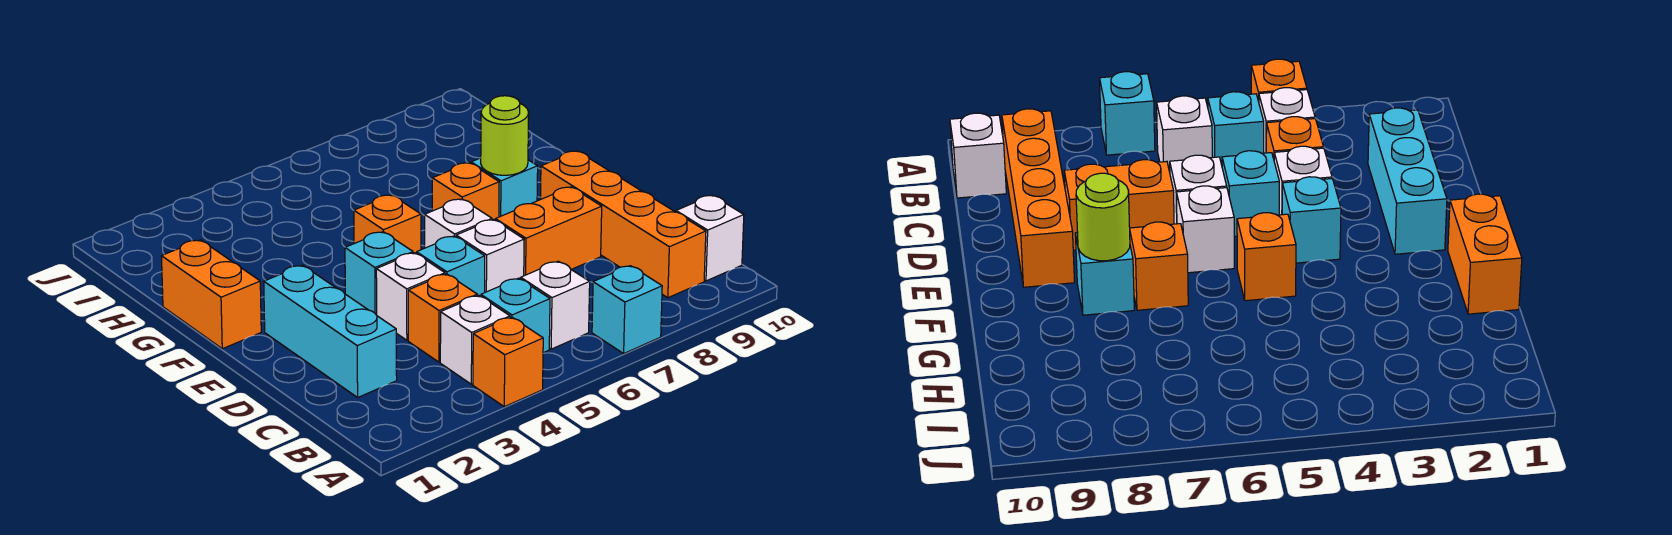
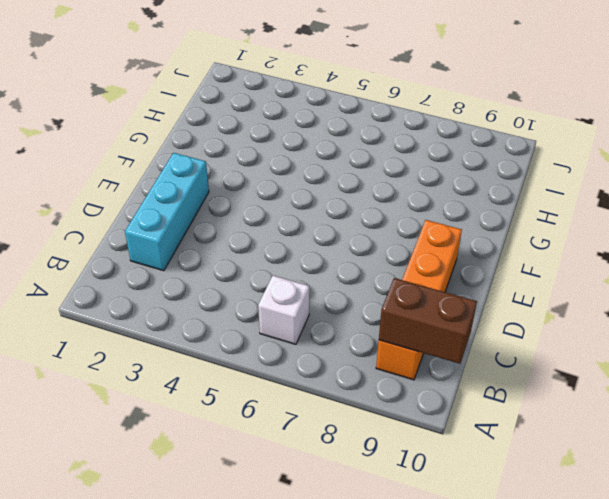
brown brick B9:B10 level 2 -> none
none -> orange brick A4 level 1
none -> cyan brick A7 level 1
none -> white brick B4 level 1

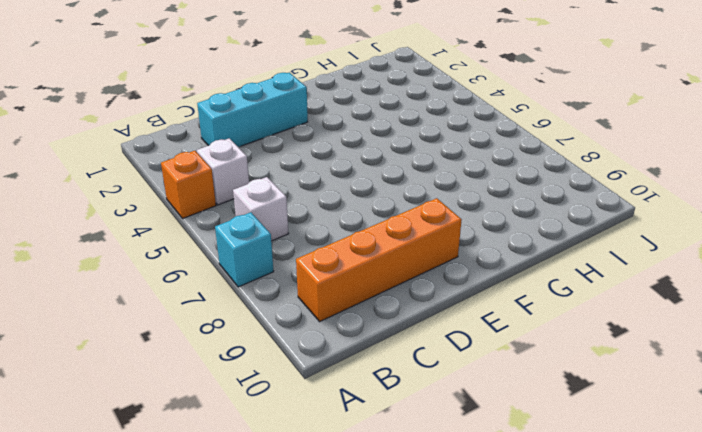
none -> cyan brick B5 level 1
none -> white brick B10 level 1
none -> orange brick C4 level 1

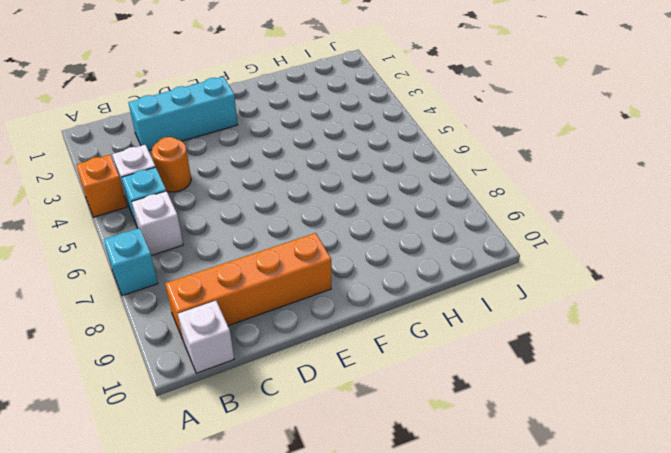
orange round brick C4 level 1 -> orange brick C4 level 1
none -> white brick D4 level 1
none -> cyan brick D5 level 1
none -> white brick D6 level 1

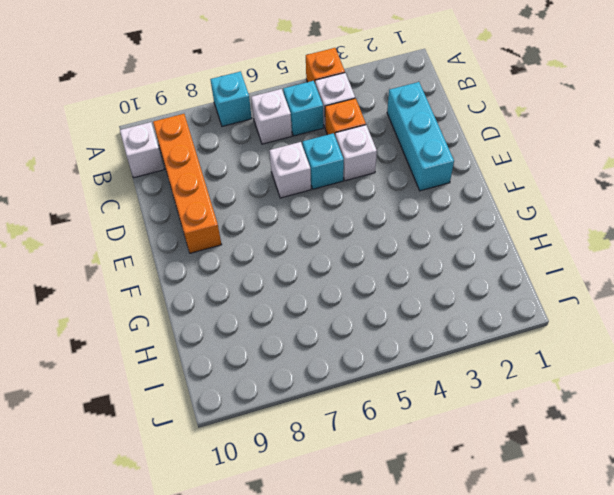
none -> orange brick D7:D8 level 1
none -> cyan brick E4 level 1
none -> white brick E6 level 1

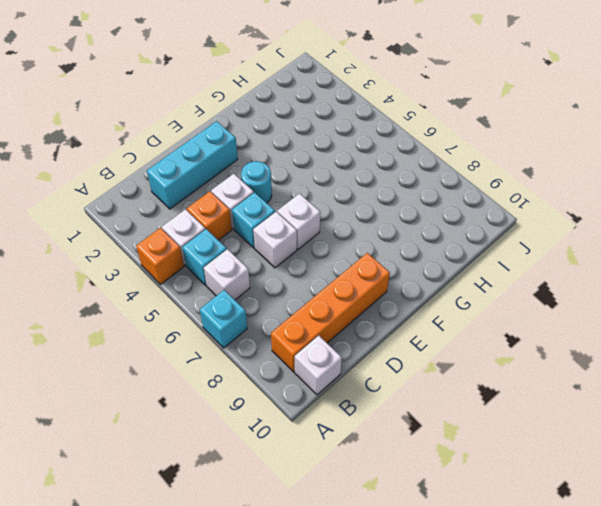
cyan round brick E4 level 1 -> cyan brick E4 level 1
none -> orange brick D7:D8 level 1
none -> orange brick F1:G1 level 1
none -> orange brick F5 level 1

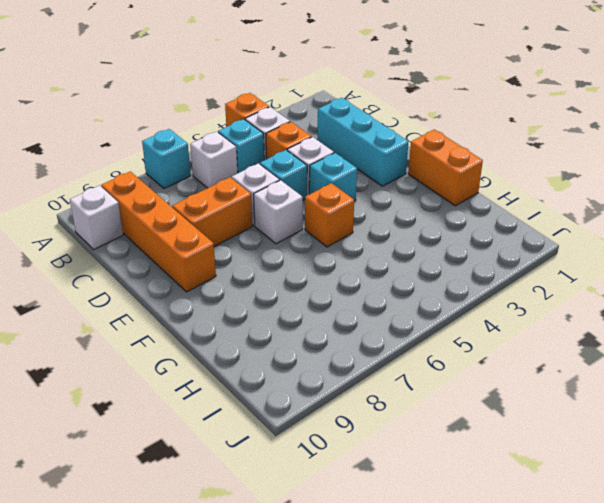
none -> orange brick F7 level 1
none -> cyan brick F8 level 1
none -> lime round brick F8 level 2

